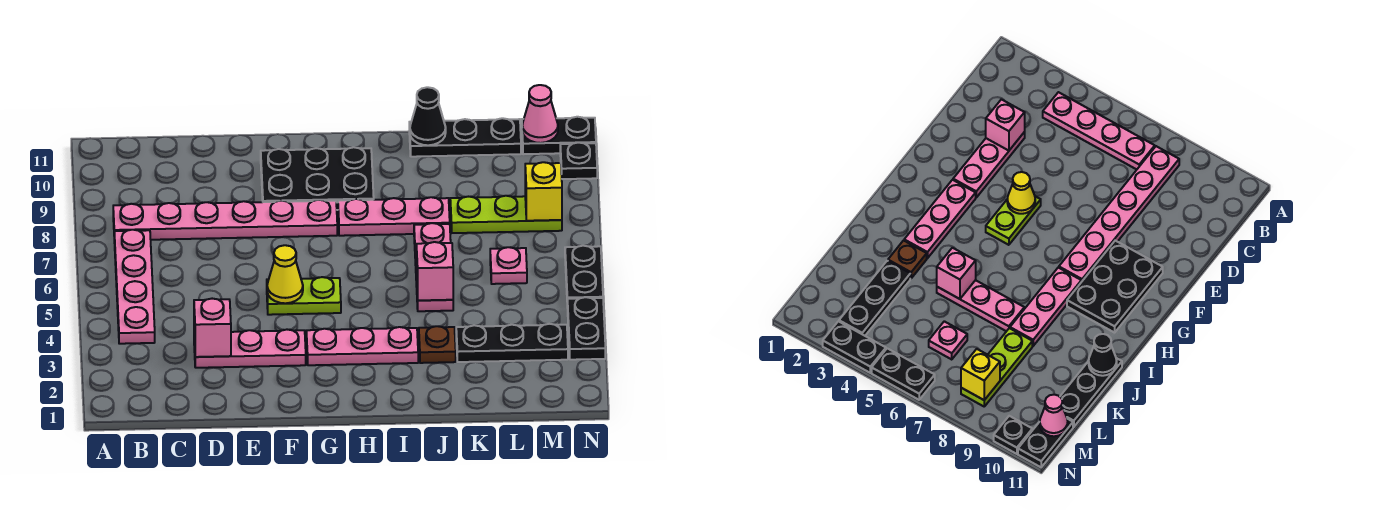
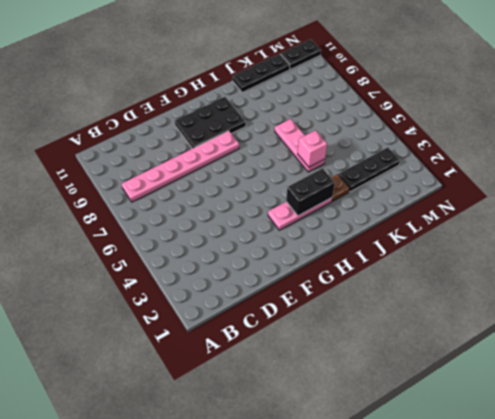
black brick H3:I3 level 2 -> none
none -> pink plate B4:B7 level 1
none -> pink plate D3:F3 level 1
none -> lime plate F5:G5 level 1

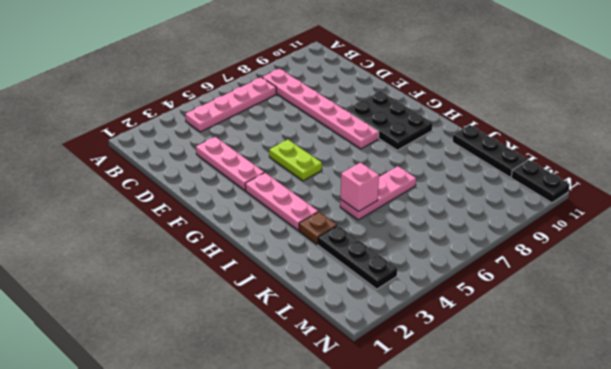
none -> pink plate H8:J8 level 1
none -> lime plate K8:M8 level 1
none -> pink plate L6 level 1

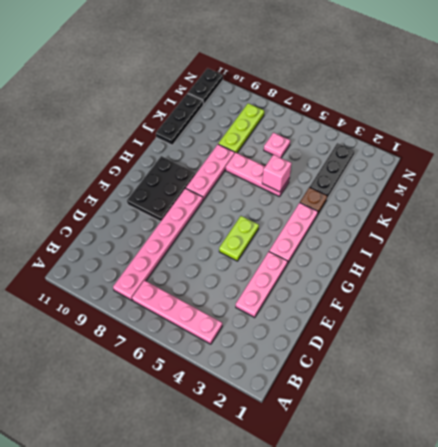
none -> black plate N3:N4 level 1
none -> black plate N5:N6 level 1
none -> black plate N10 level 1

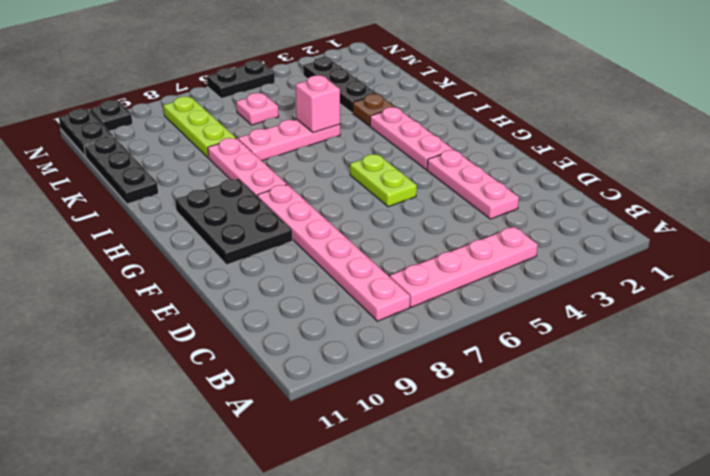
none -> black plate N3:N4 level 1
none -> pink brick D3 level 2
none -> yellow cone F5 level 2

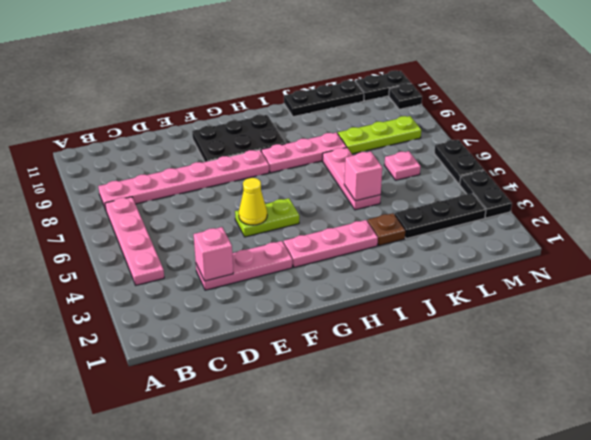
none -> black cone J11 level 2
none -> yellow brick M8 level 2
none -> pink cone M11 level 2

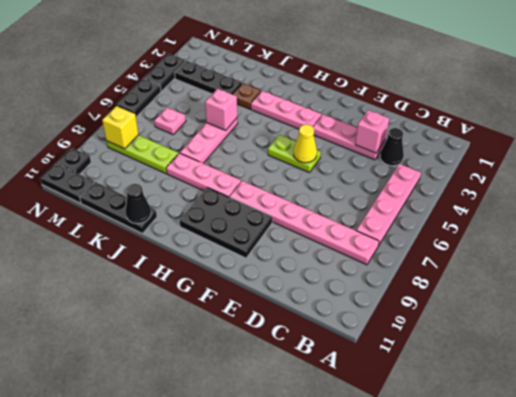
black cone C3 level 1 -> none
none -> pink cone M11 level 2

